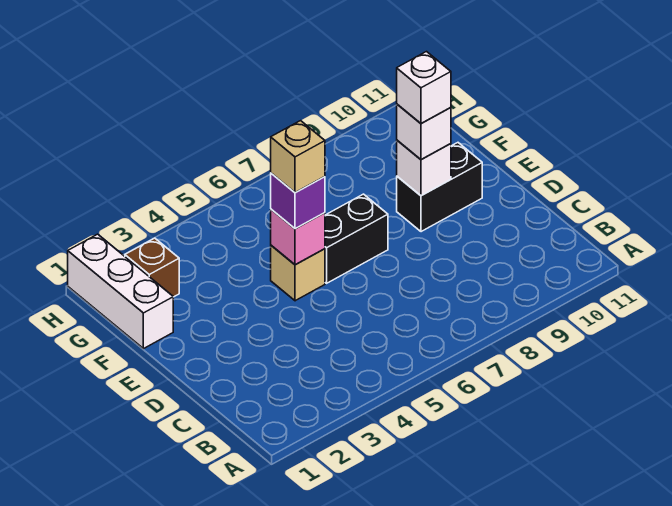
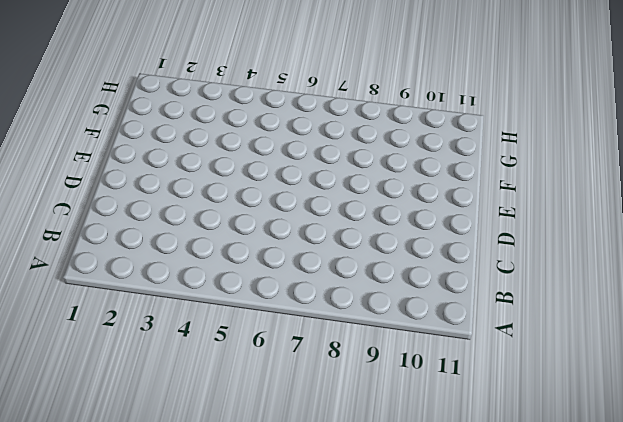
none -> tan brick E5 level 1
none -> black brick E6:E7 level 1

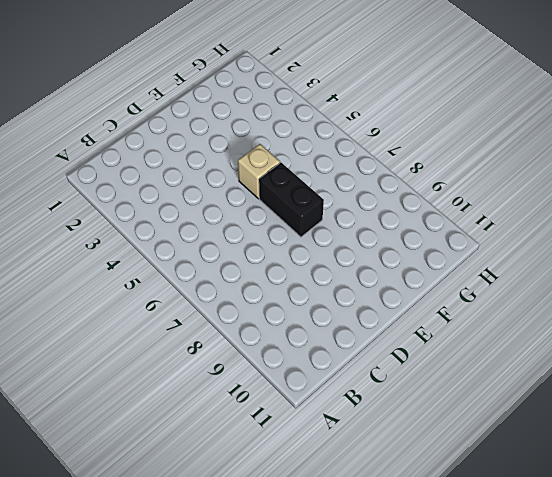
none -> black brick E9:E10 level 1
none -> white brick F1:H1 level 1

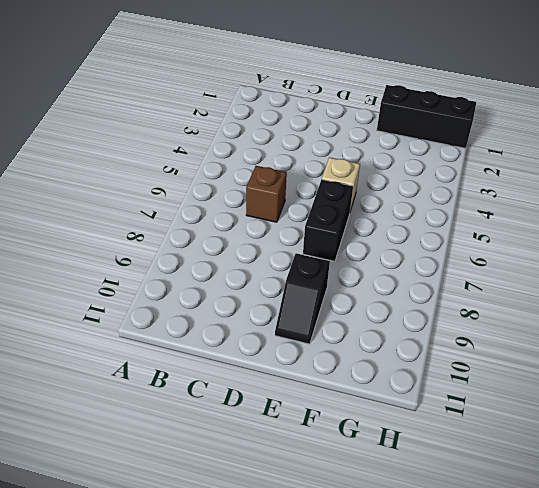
brown brick C6 level 1 -> brown brick G2 level 1
black slope E9:E10 level 1 top 9 -> black brick E9:E10 level 1
black brick F1:H1 level 1 -> white brick F1:H1 level 1
none -> pink brick E5 level 2
none -> white brick E9 level 2

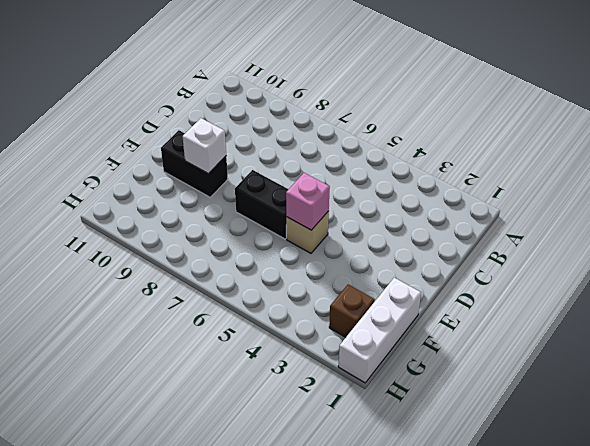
none -> purple brick E5 level 3
none -> white brick E9 level 3

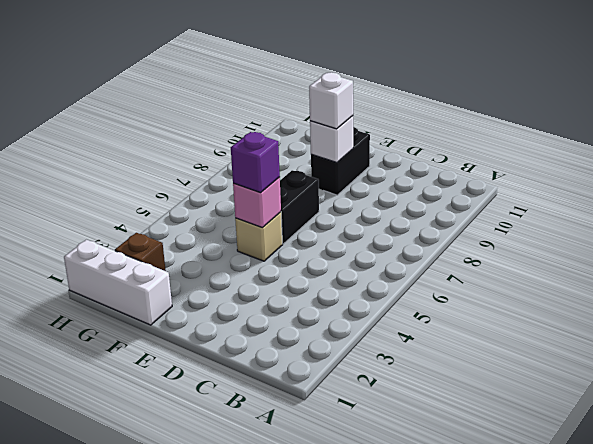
none -> tan brick E5 level 4
none -> white brick E9 level 4

